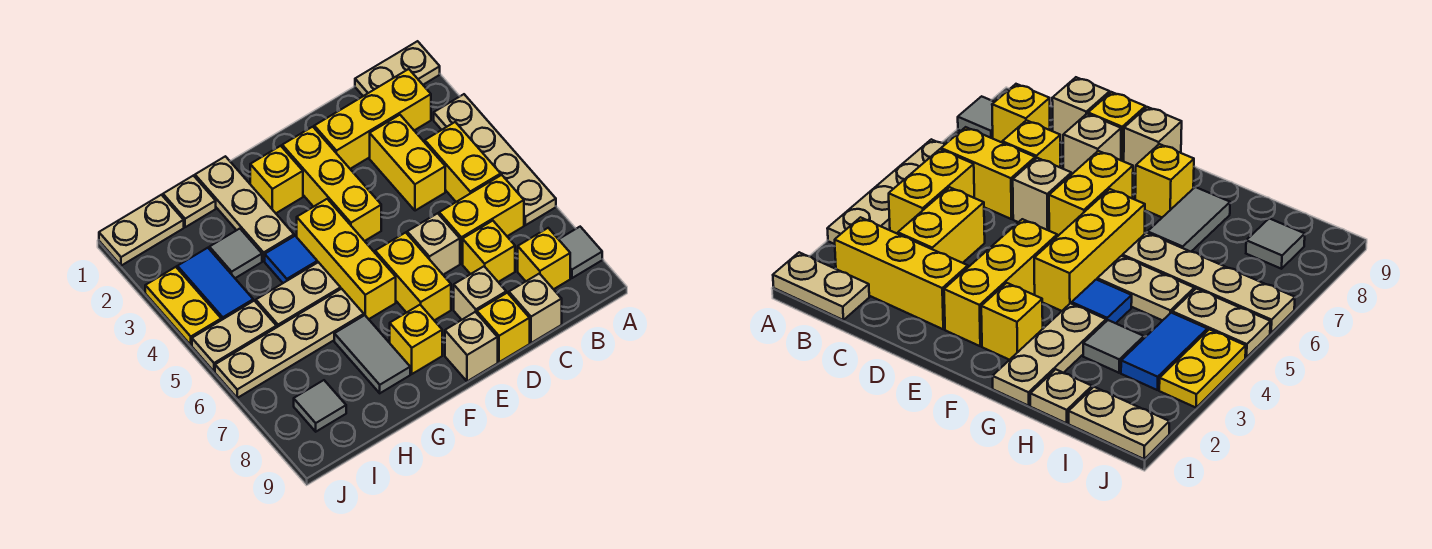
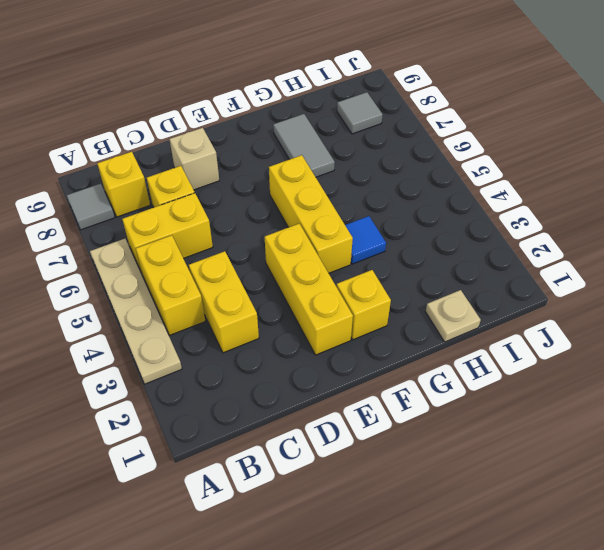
none -> tan plate A1:B1 level 1
none -> yellow brick B2:D2 level 1
none -> tan brick C9 level 1
none -> tan brick D6 level 1

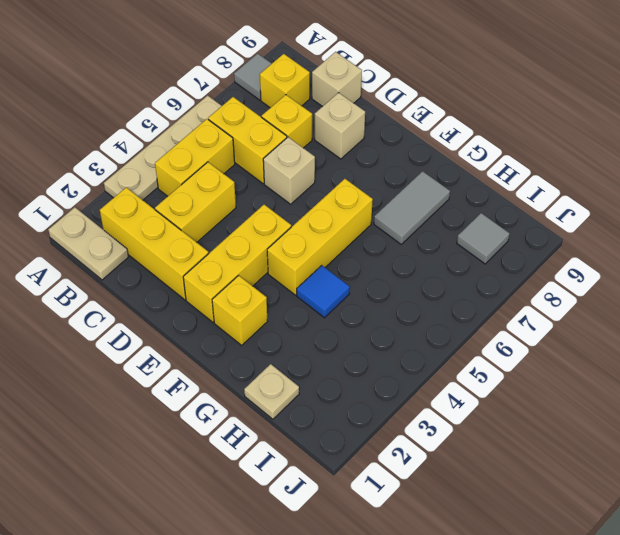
none -> yellow brick D9 level 1
none -> yellow brick E6:E7 level 1
none -> tan brick E9 level 1
none -> yellow brick F8 level 1

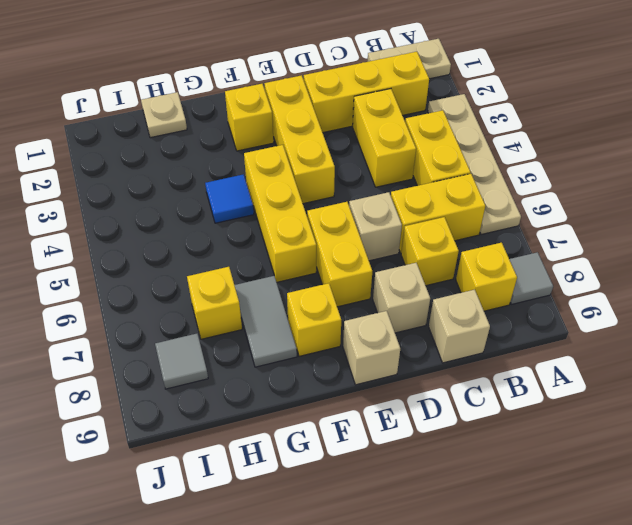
yellow brick H7 level 1 -> yellow brick D9 level 1
none -> tan plate G1:G3 level 1
none -> tan plate G5:H5 level 1
none -> tan plate G6:J6 level 1
none -> grey tile H3 level 1

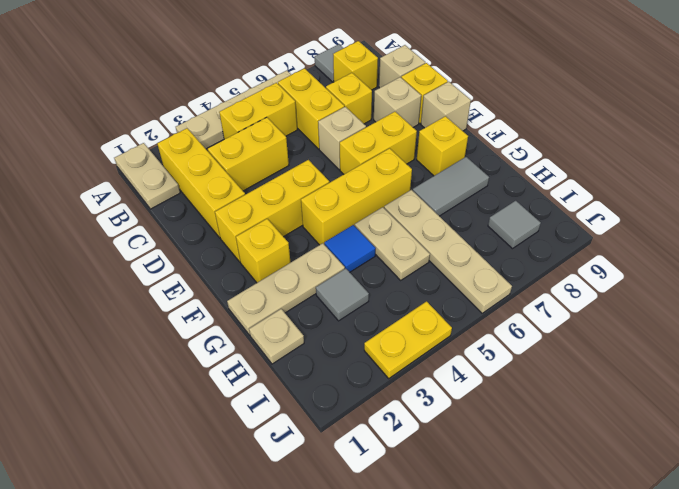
none -> tan plate I1:J1 level 1
none -> blue tile I3:I4 level 1
none -> tan plate I5:J5 level 1

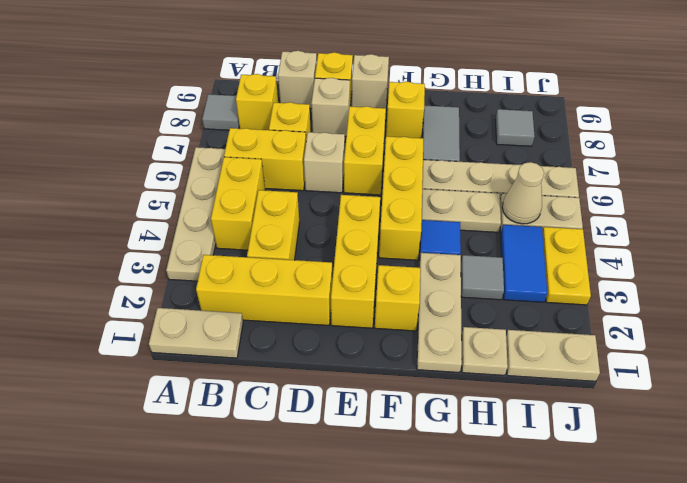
tan cone I5 level 2 -> none

